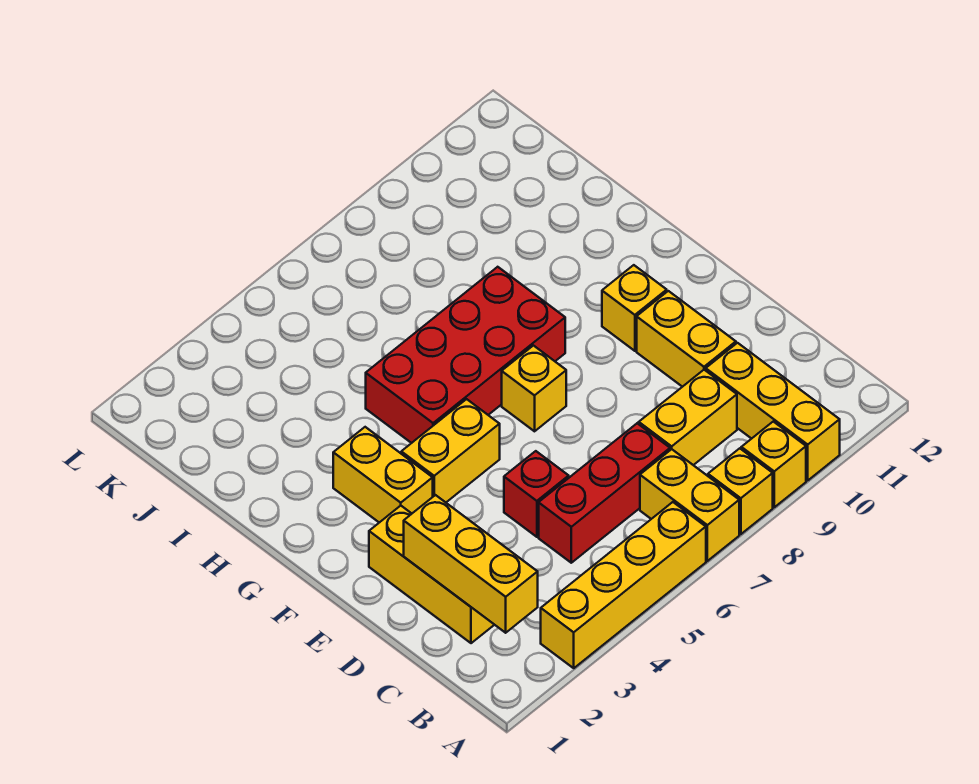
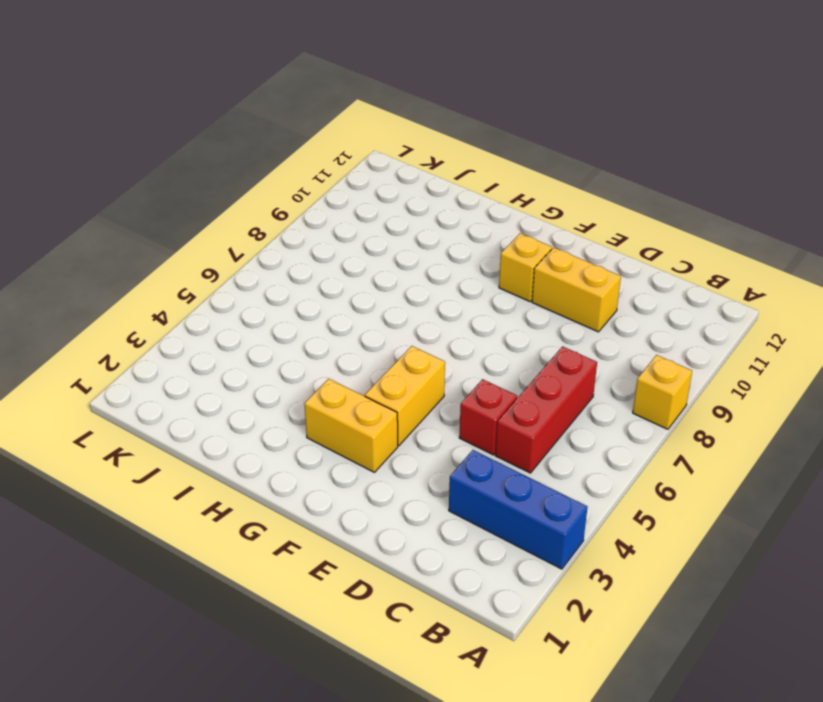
blue brick A3:C3 level 1 -> yellow brick A3:A6 level 1
none -> yellow brick A7:B7 level 1
none -> yellow brick A9 level 1
none -> yellow brick A10:C10 level 1

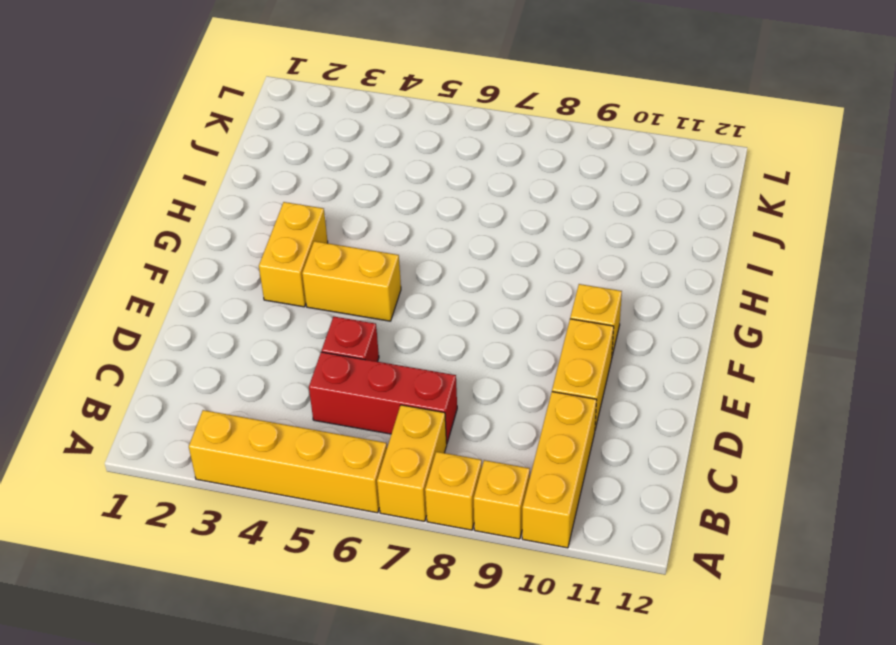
none -> yellow brick C2:E2 level 1
none -> yellow brick C8:C9 level 1
none -> yellow brick F7 level 1

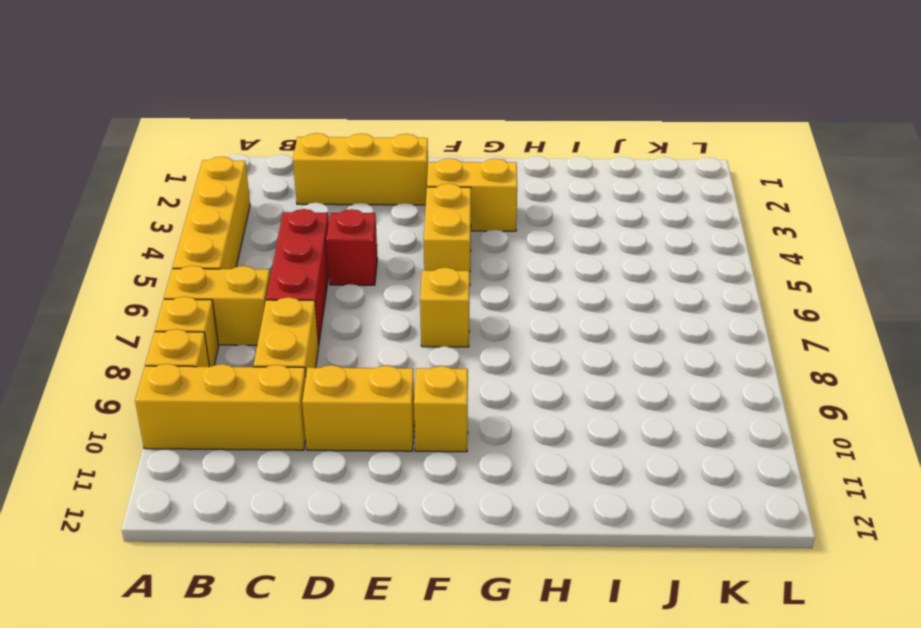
none -> red brick G5:H8 level 1
none -> yellow brick B2:D2 level 2

